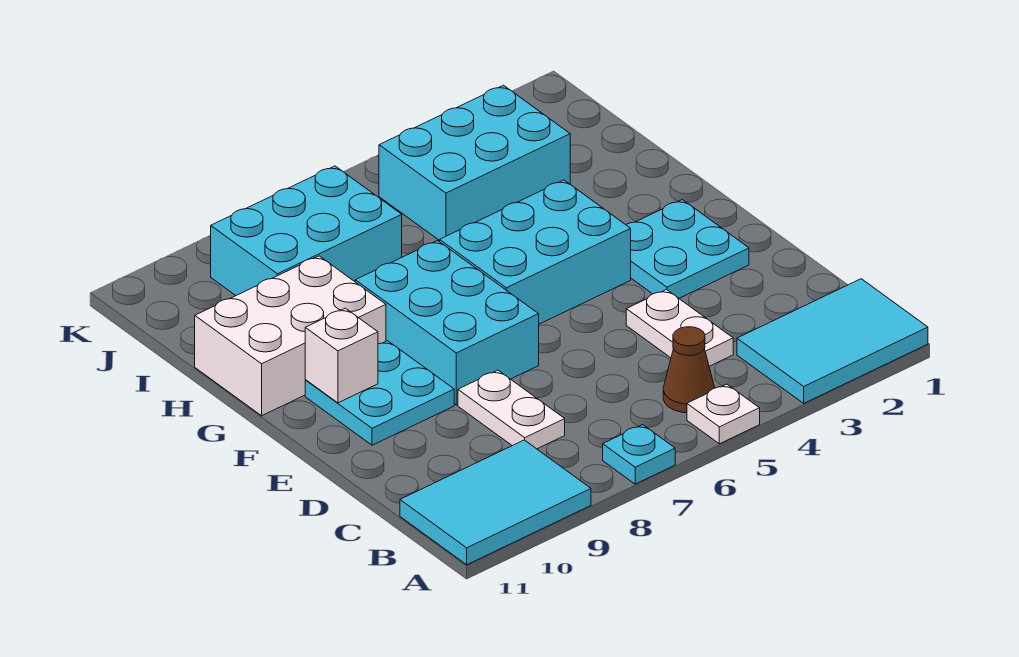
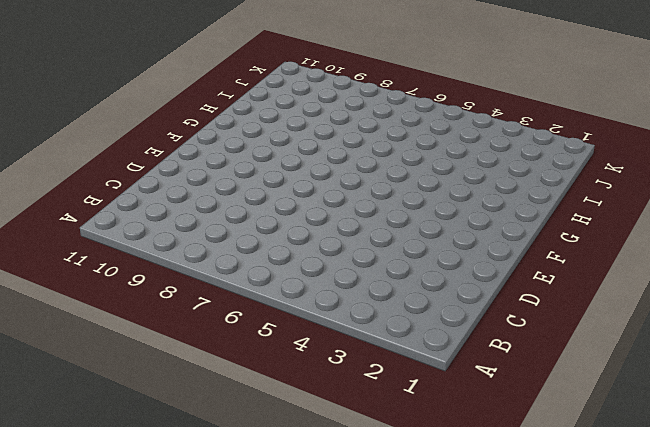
none -> cyan tile A1:B3 level 1
none -> white plate A5 level 1
none -> cyan plate A7 level 1

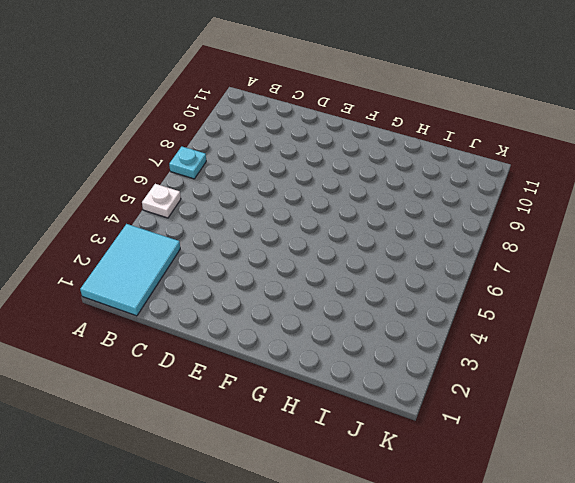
none -> cyan tile A9:B11 level 1
none -> brown cone B5 level 1
none -> white plate C4:D4 level 1

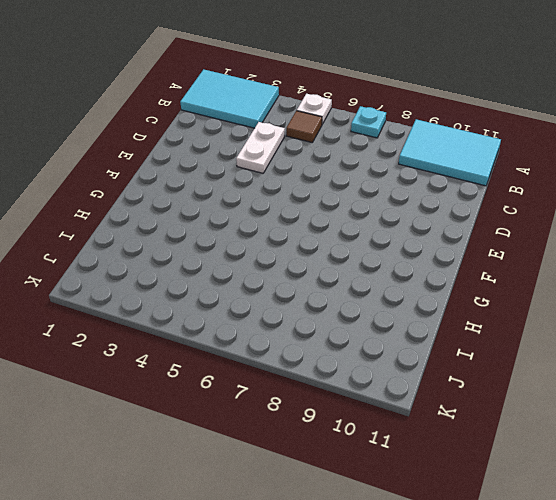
brown tile B5 level 1 -> brown cone B5 level 1
none -> white plate C8:D8 level 1
none -> cyan plate E2:F3 level 1
none -> cyan brick E7:G8 level 1

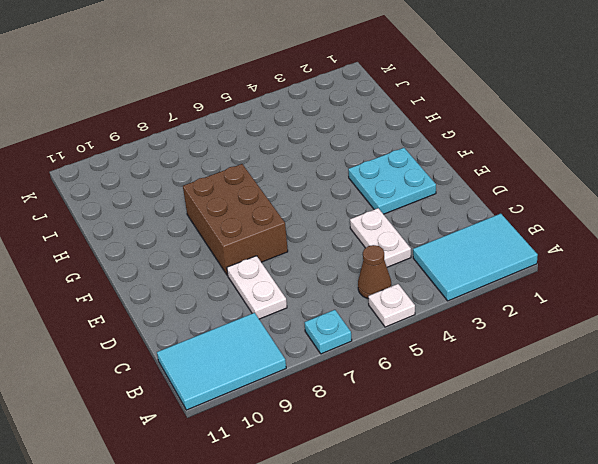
brown brick E7:G8 level 1 -> cyan brick E7:G8 level 1
none -> cyan plate E9:F10 level 1
none -> cyan brick F4:G6 level 1
none -> white brick G9:H11 level 1

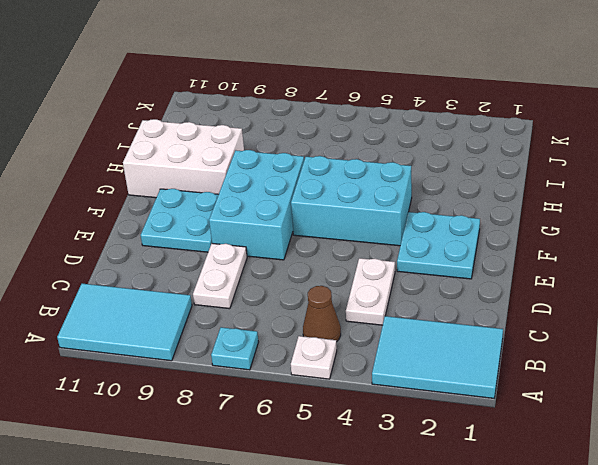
none -> cyan brick I3:J5 level 1
none -> cyan brick I7:J9 level 1
none -> white brick F10 level 2

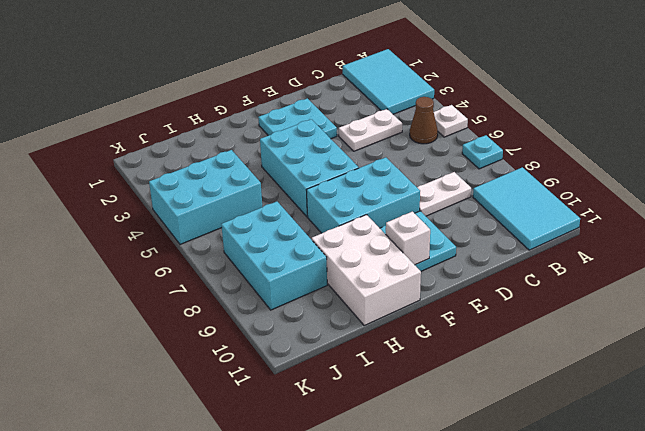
cyan brick I4:K5 level 1 -> cyan brick I3:J5 level 1

